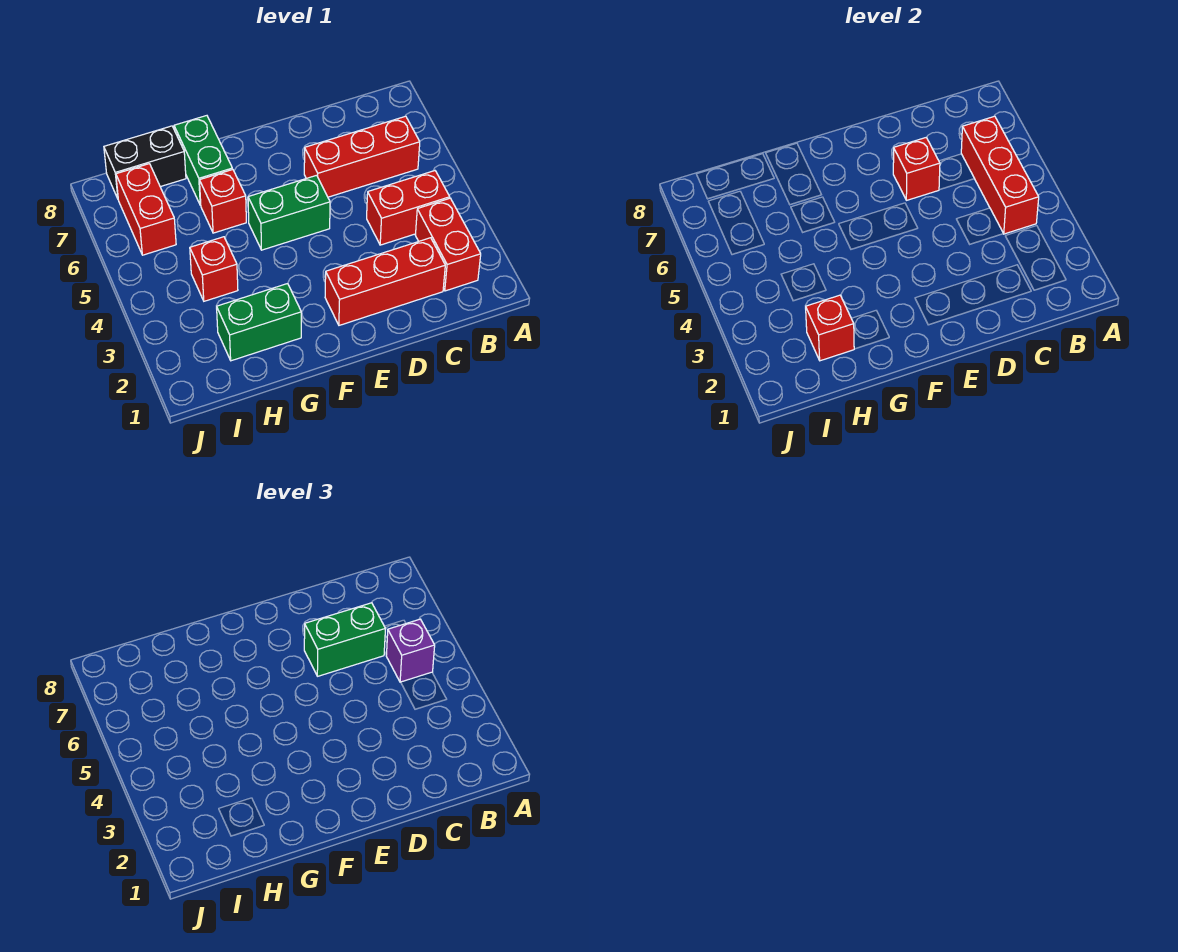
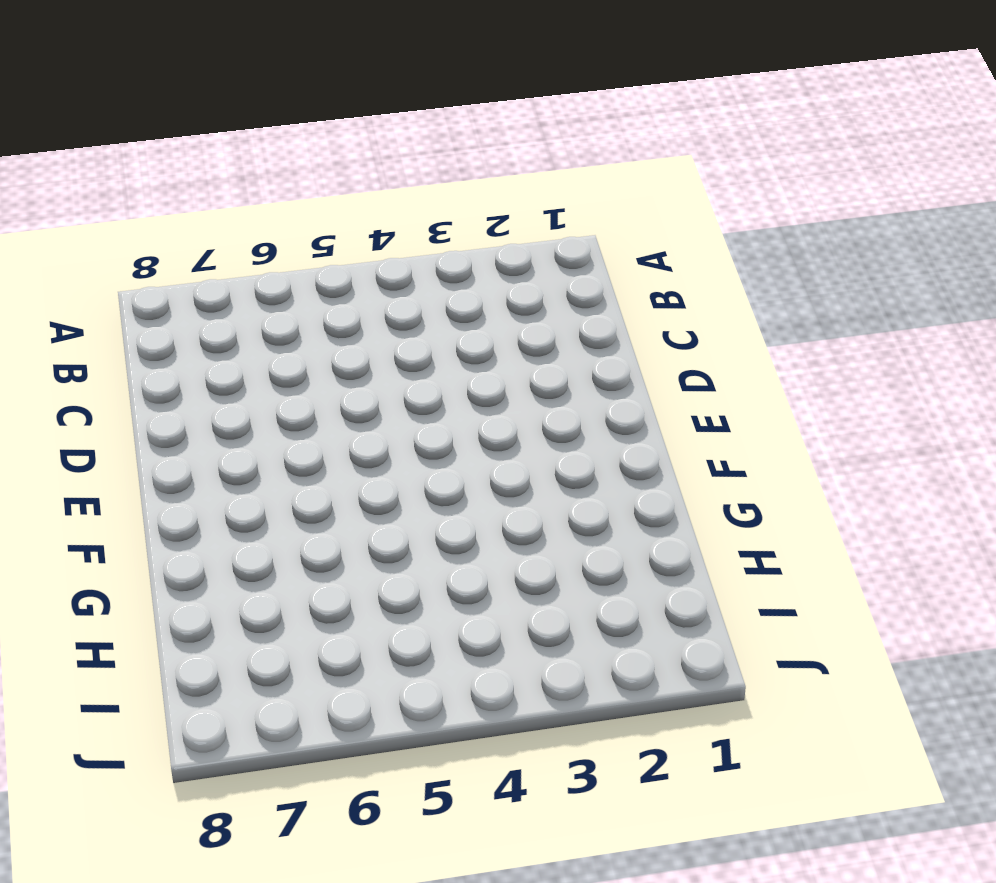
none -> red brick B2:B3 level 1
none -> red brick B4:C4 level 1
none -> red brick B6:D6 level 1

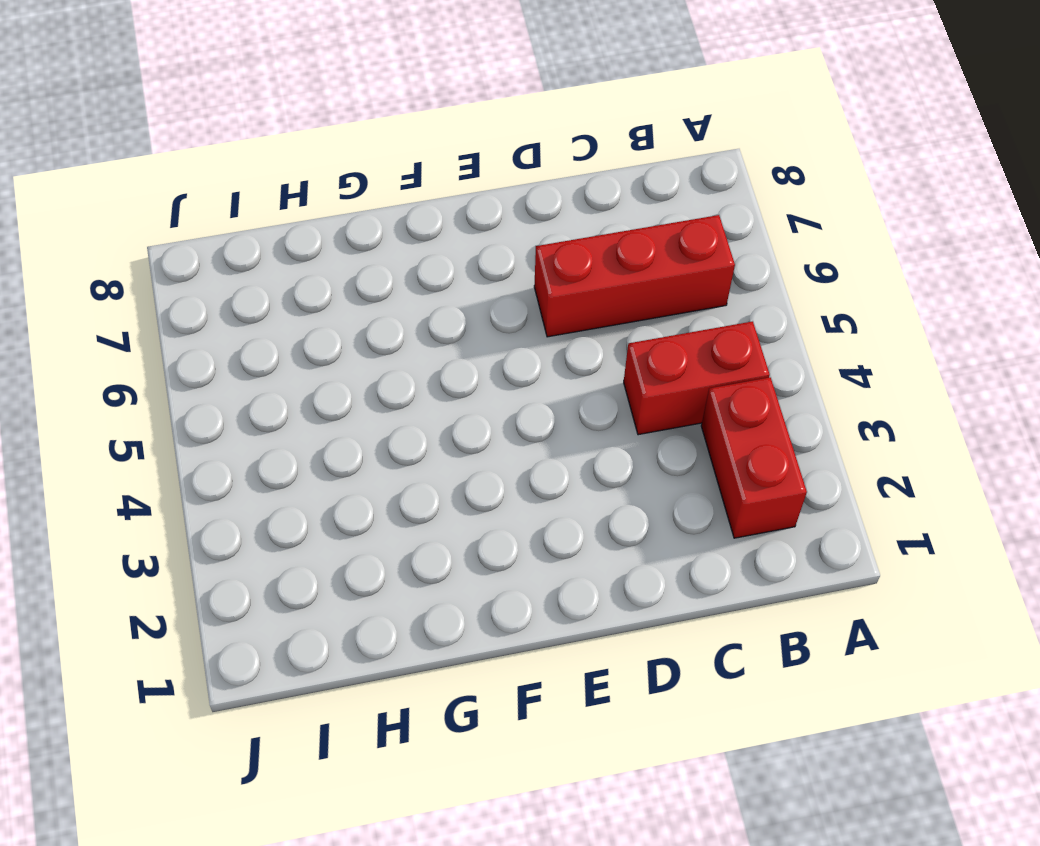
none -> red brick C2:E2 level 1
none -> green brick E5:F5 level 1
none -> green brick G2:H2 level 1

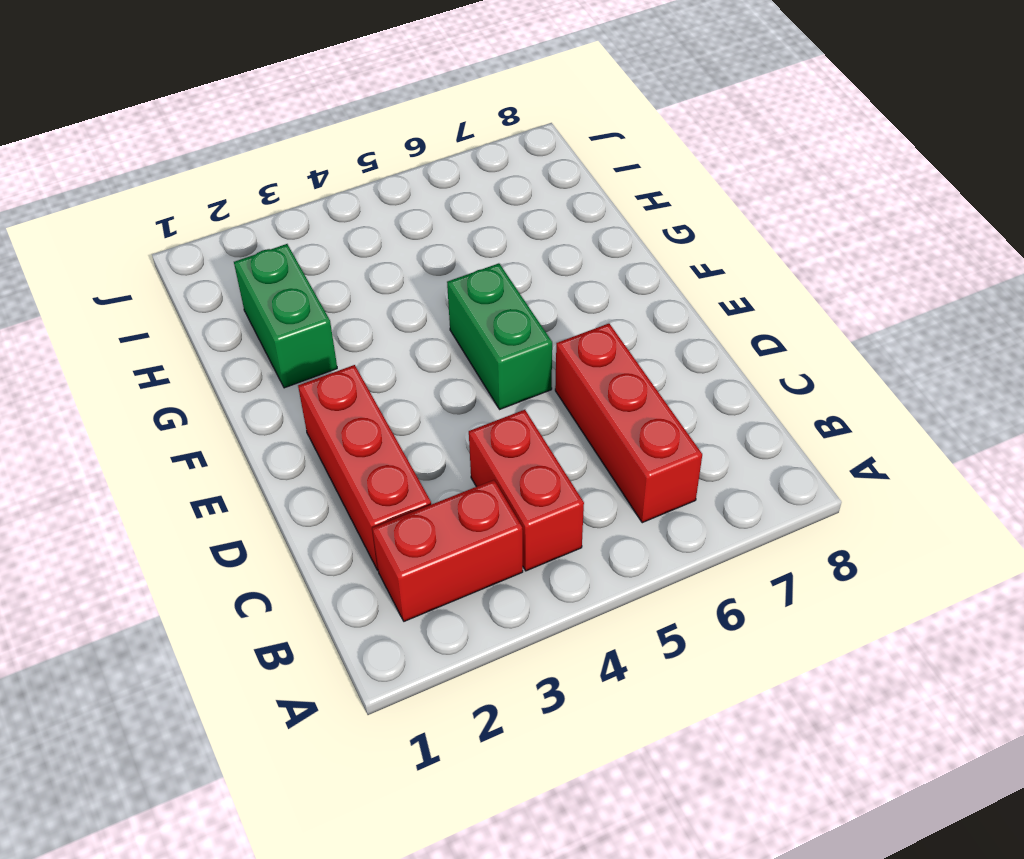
none -> red brick G6 level 1
none -> green brick G7:G8 level 1
none -> red brick H4 level 1

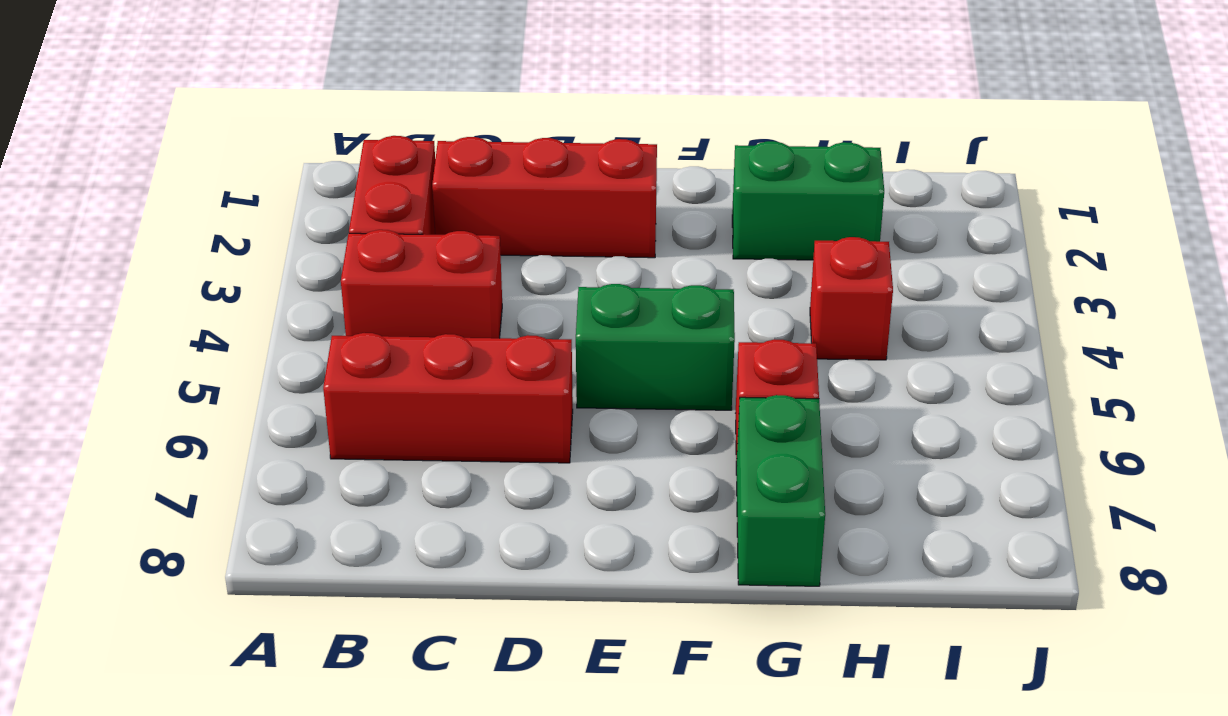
none -> black brick H8:I8 level 1
none -> red brick I6:I7 level 1
none -> red brick B4:B6 level 2

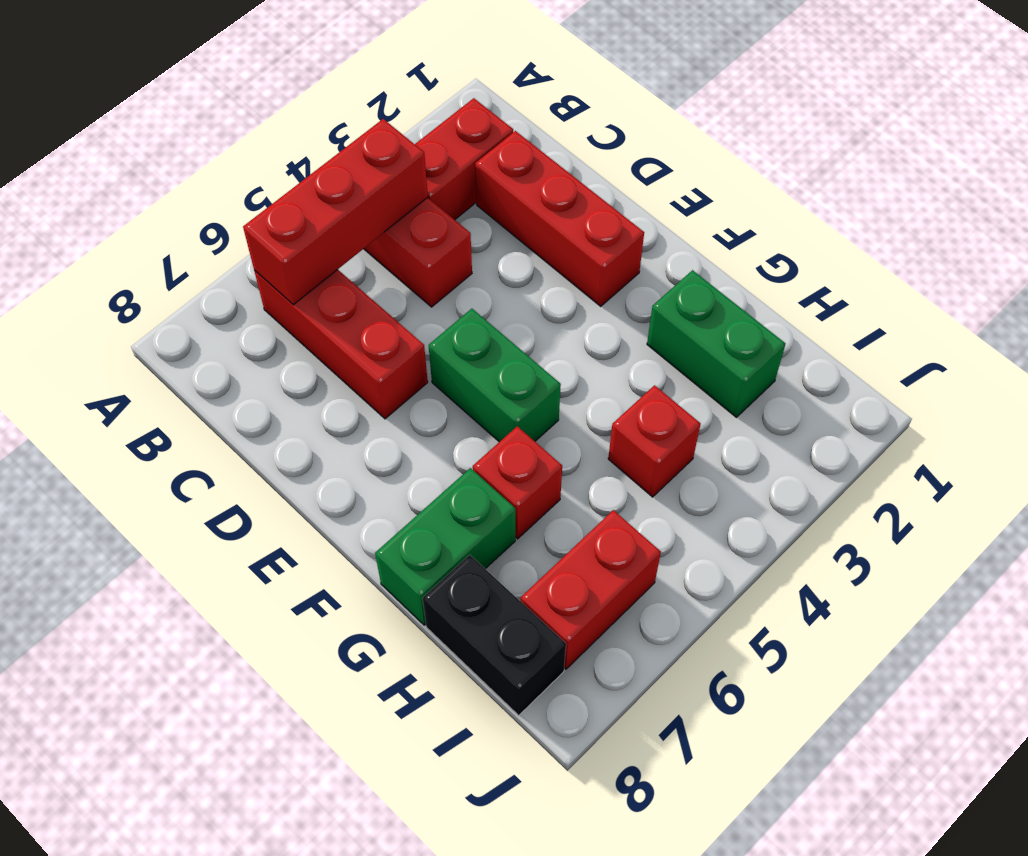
none -> red brick D6 level 2
none -> red brick H2 level 2
none -> purple brick B5 level 3

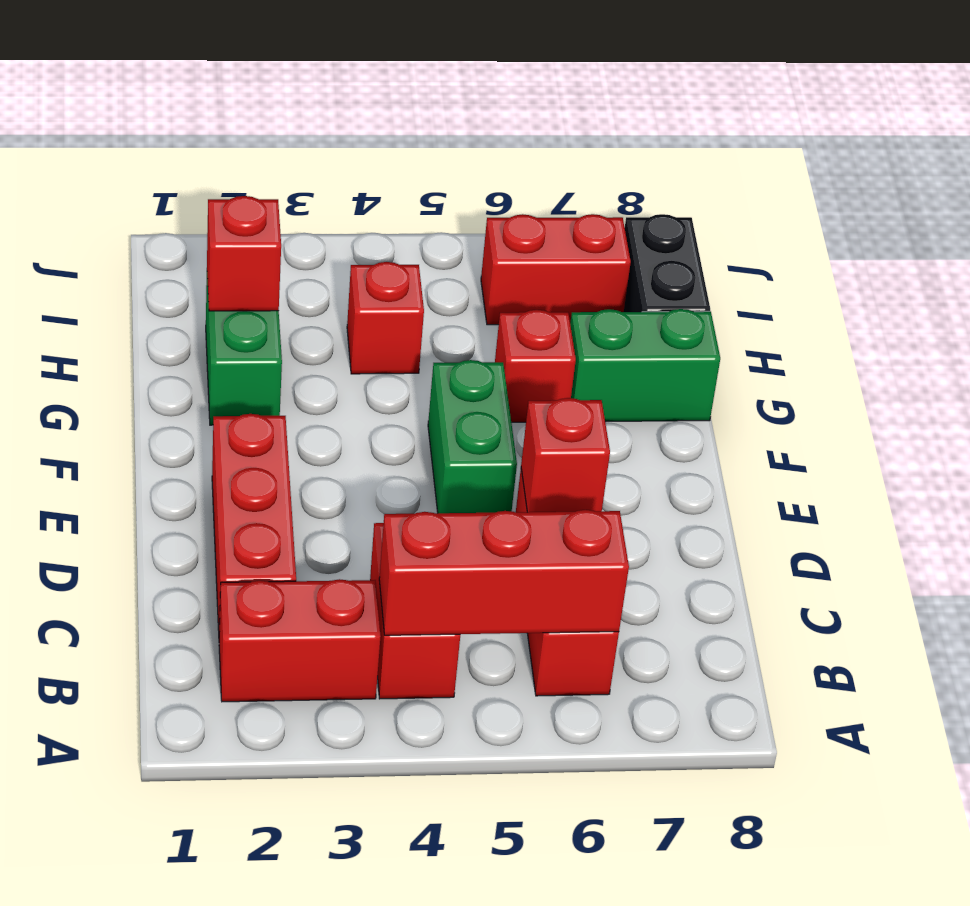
none -> purple brick B5 level 3
none -> green brick C6:D6 level 3

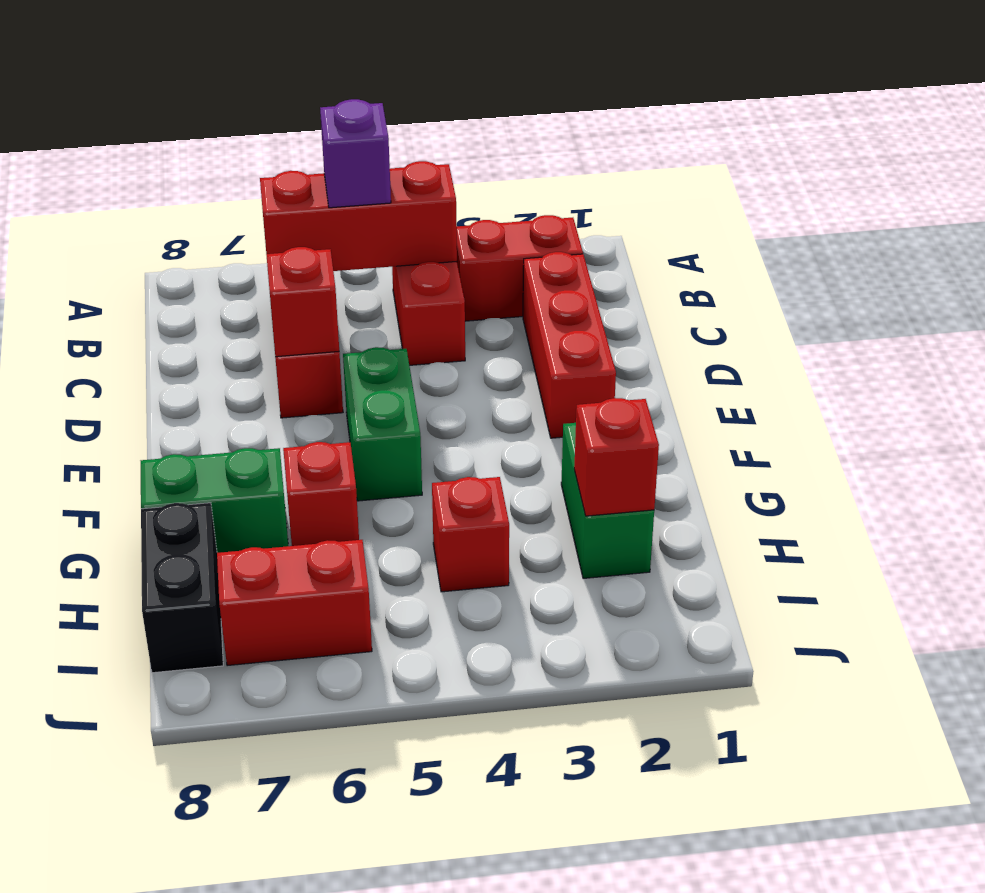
none -> green brick C6:D6 level 3

